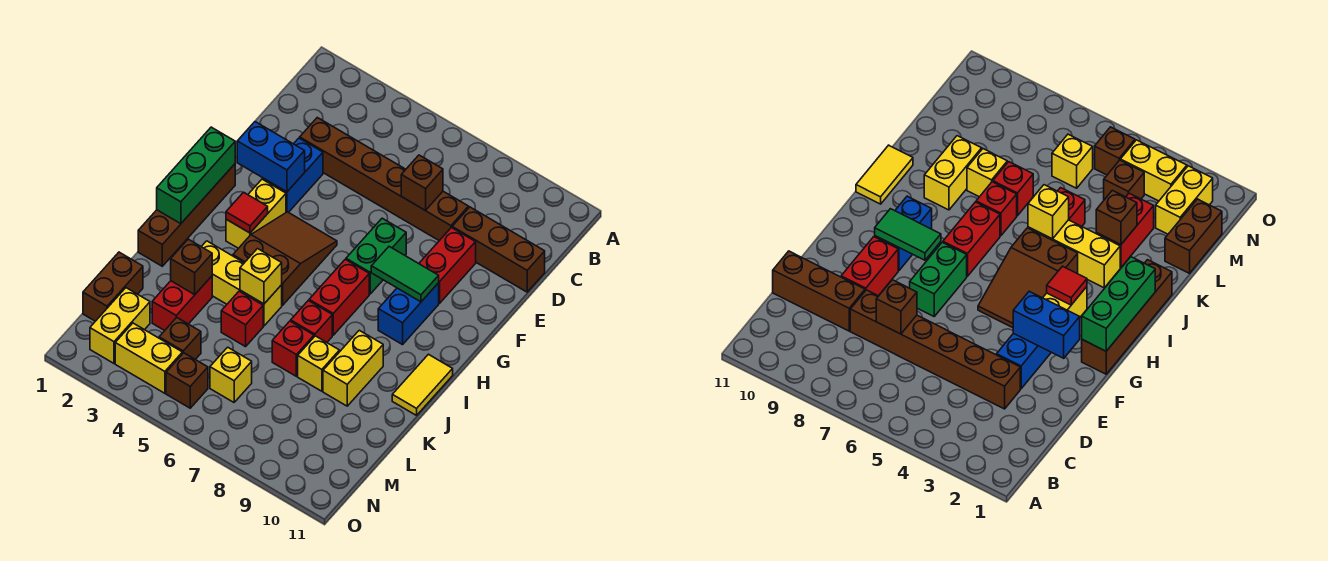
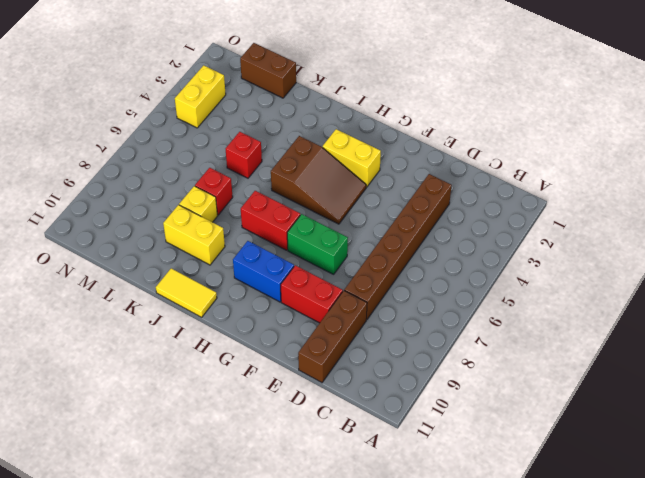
none -> blue brick E3:F3 level 1
none -> brown brick G1:J1 level 1
none -> yellow brick J3:J5 level 1
none -> red brick J7 level 1

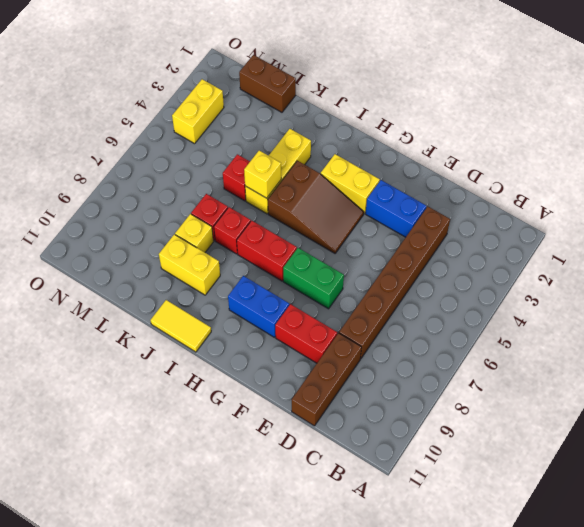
none -> brown brick G1:J1 level 1
none -> red brick K3:L3 level 1
none -> yellow brick M2:N2 level 1
none -> brown brick M4 level 1

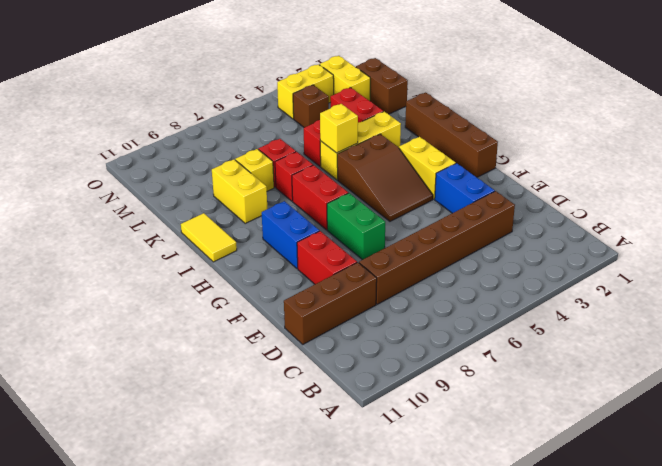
none -> yellow brick M6 level 1
none -> brown brick N5 level 1
none -> brown brick D7 level 2
none -> blue brick F2:F3 level 2

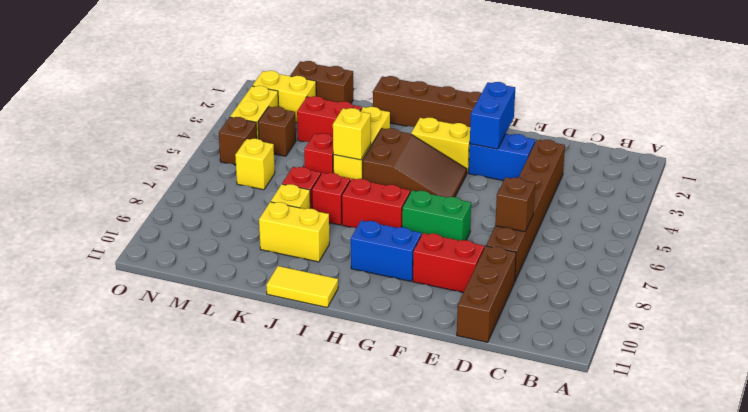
none -> green brick G1:I1 level 2
none -> green tile G8:G9 level 2
none -> red tile H3 level 2
none -> brown brick K3 level 2

